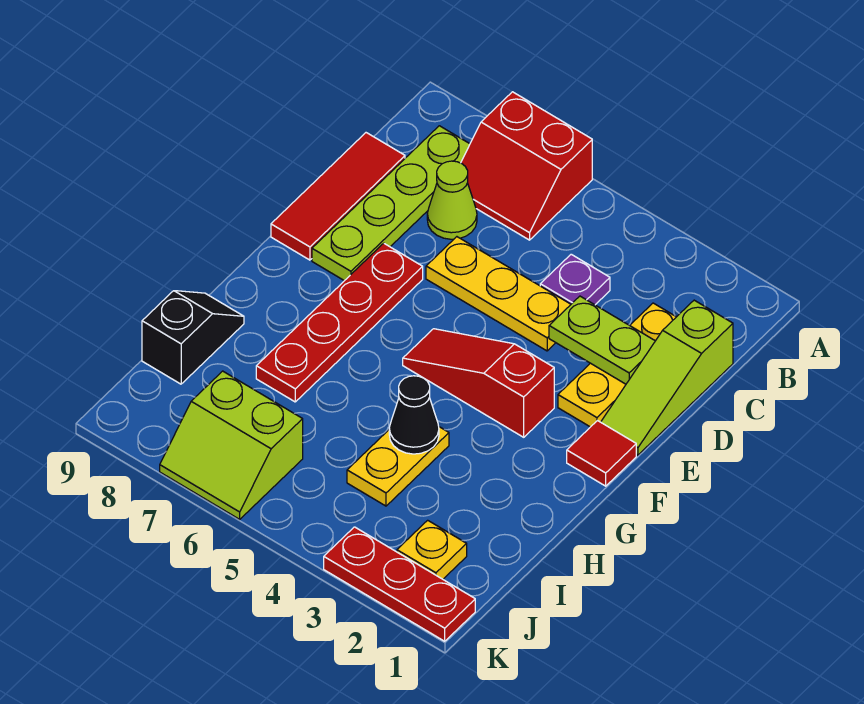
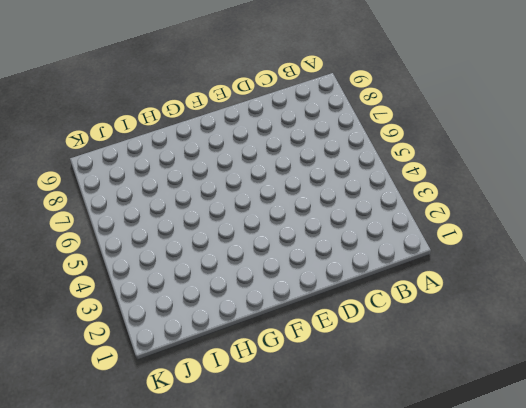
none -> red slope A6:B7 level 1 top A
none -> lime plate B8:E8 level 1
none -> lime slope C1:E1 level 1 top C

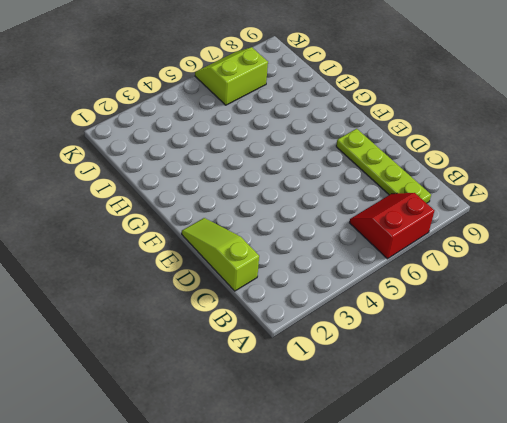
none -> yellow plate C2:E2 level 1
none -> purple plate C4 level 1
none -> lime cone C7 level 1

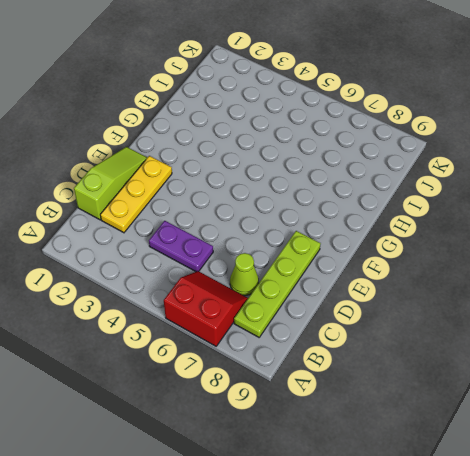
purple plate C4:C5 level 1 -> purple plate C4 level 1
none -> red tile C9:E9 level 1
none -> yellow plate D4:D6 level 1
none -> red plate E7:H7 level 1

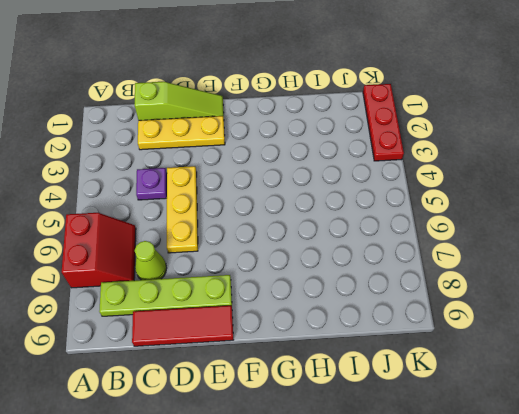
none -> red plate E7:H7 level 1
none -> red tile F1 level 1
none -> red slope F3:F5 level 1 top 3

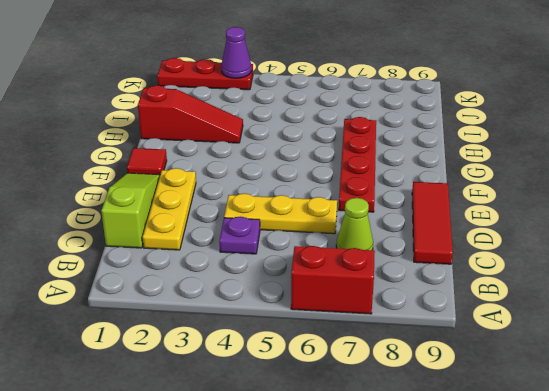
red slope H1:H3 level 1 top 1 -> red slope F3:F5 level 1 top 3
purple cone K3 level 2 -> none
none -> lime plate B8:E8 level 1
none -> yellow plate H4:I4 level 1
none -> black slope H9:I9 level 1 top I

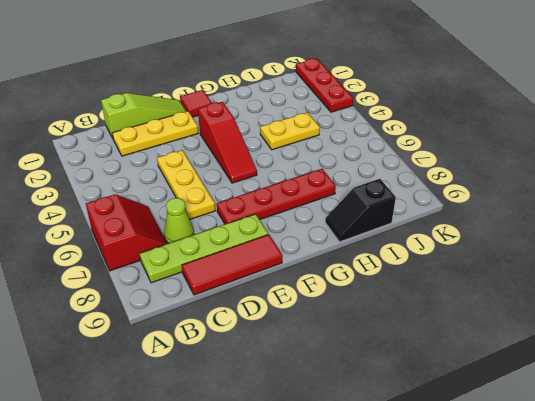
none -> purple plate C4 level 1
none -> yellow plate J2 level 1
none -> lime slope J6:K7 level 1 top J

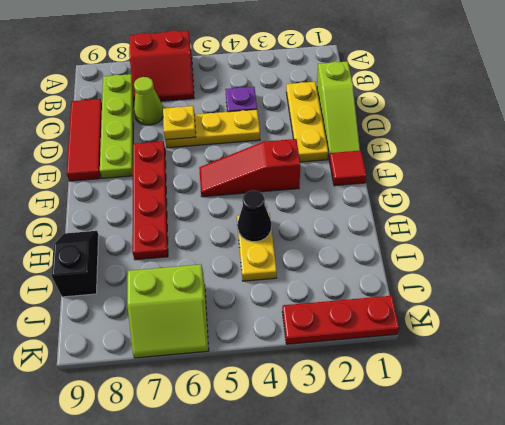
yellow plate D6 level 2 -> yellow plate J2 level 1
none -> lime plate D2:D3 level 2

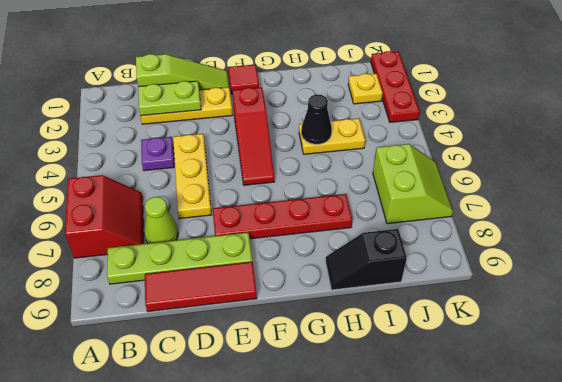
lime plate C2:D2 level 2 -> lime plate D2:D3 level 2

